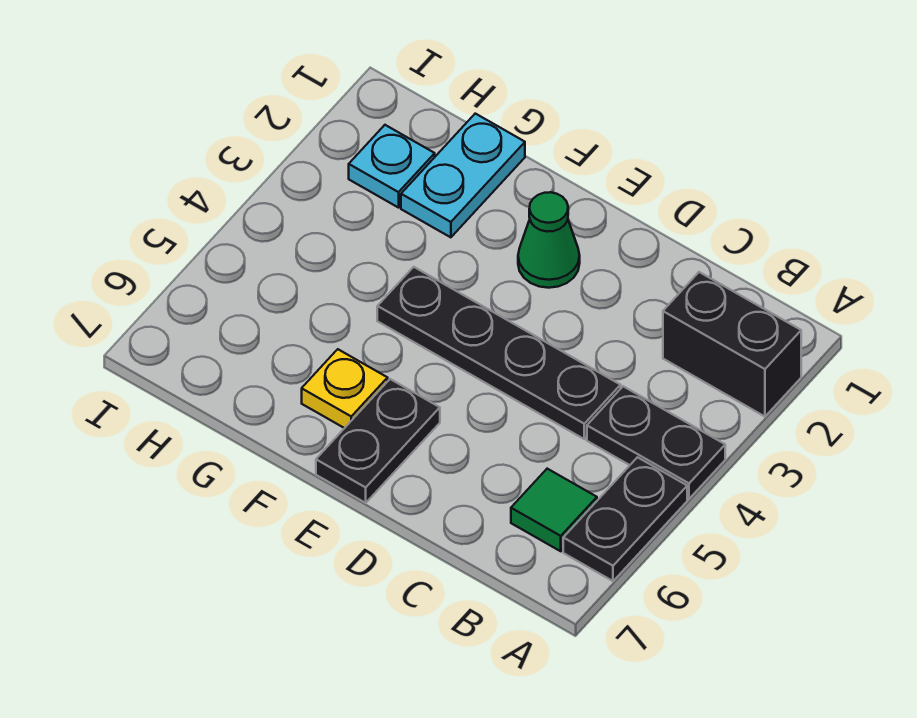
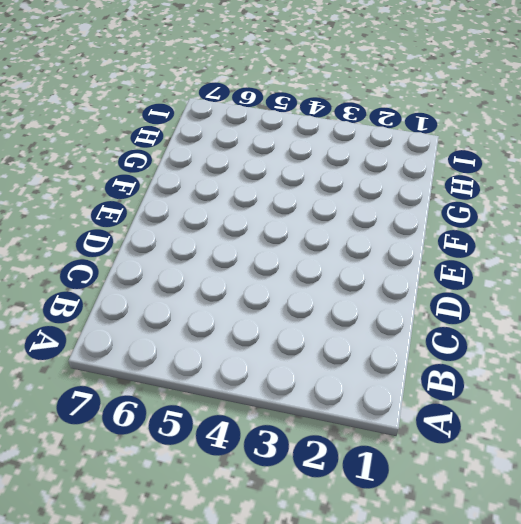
none -> black brick A2:B2 level 1
none -> black plate A4:B4 level 1

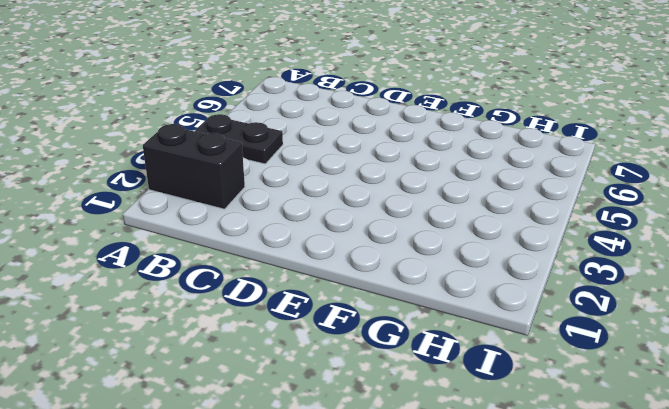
none -> black plate A5:A6 level 1
none -> green tile B6 level 1

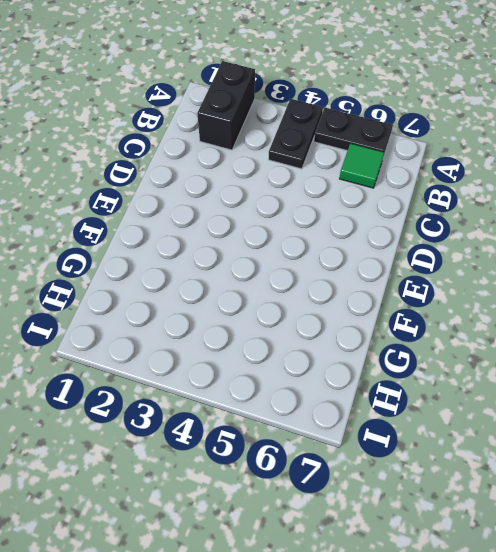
none -> black plate C4:F4 level 1
none -> green cone E2 level 1

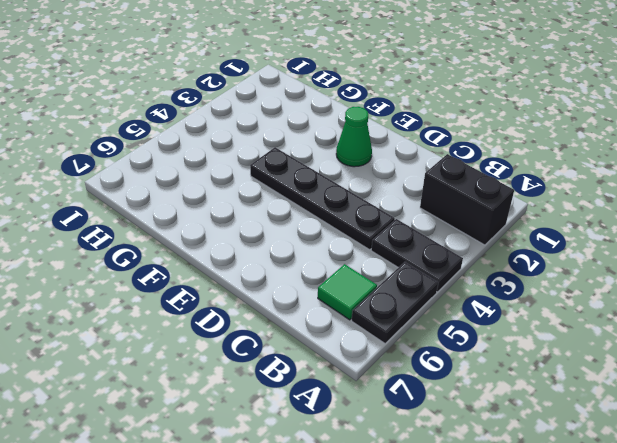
none -> black plate E6:E7 level 1
none -> yellow plate F6 level 1

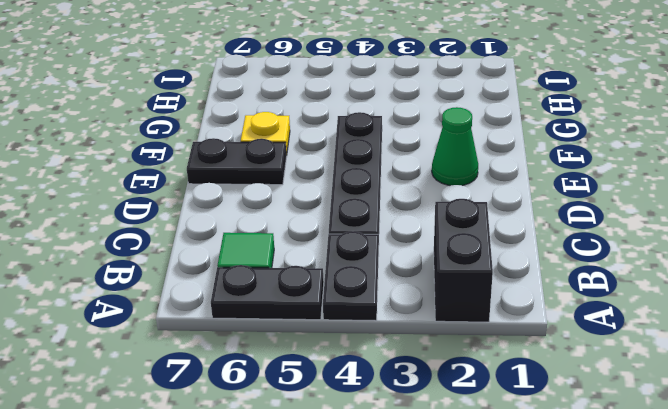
none -> cyan plate G1:G2 level 1
none -> cyan plate H2 level 1

